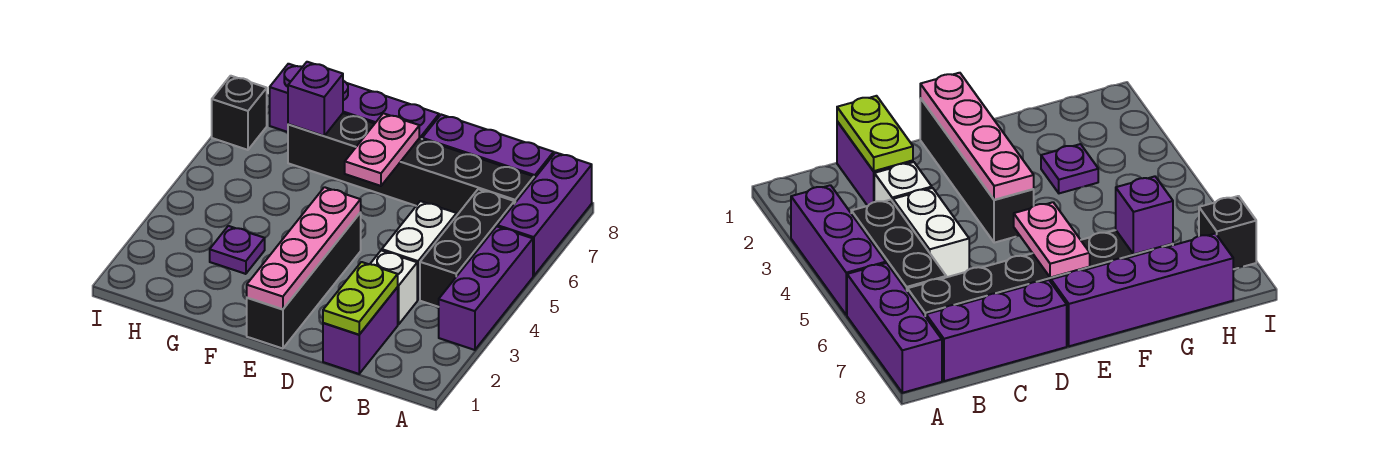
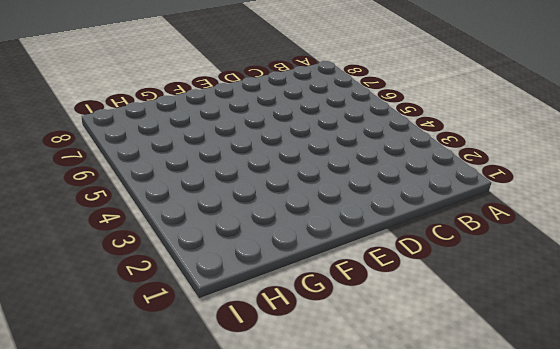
none -> purple brick A3:A5 level 1
none -> purple brick A6:A8 level 1
none -> black brick B4:B6 level 1

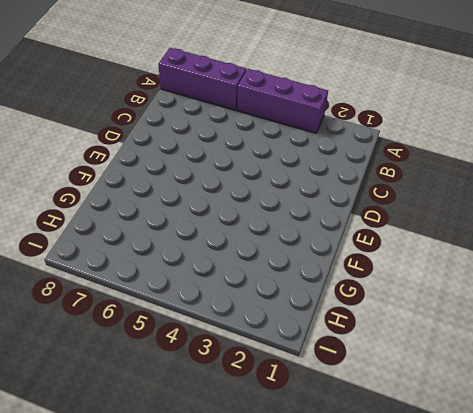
none -> black brick B4:B6 level 1
none -> black brick B7:G7 level 1
none -> purple brick B8:D8 level 1

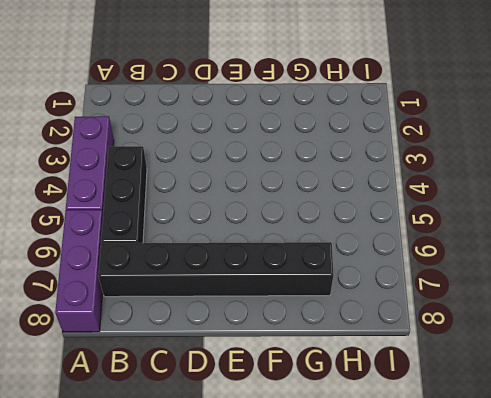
none -> purple brick B8:D8 level 1
none -> purple brick C1:C2 level 1
none -> white brick C3 level 1

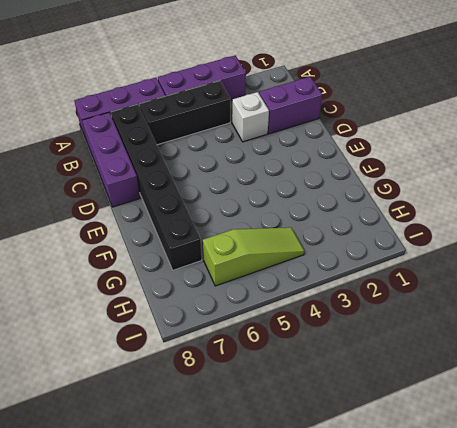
lime slope H4:H6 level 1 top 6 -> none
none -> white brick C4:C5 level 1
none -> black brick E1:E4 level 1
none -> purple brick E8:H8 level 1

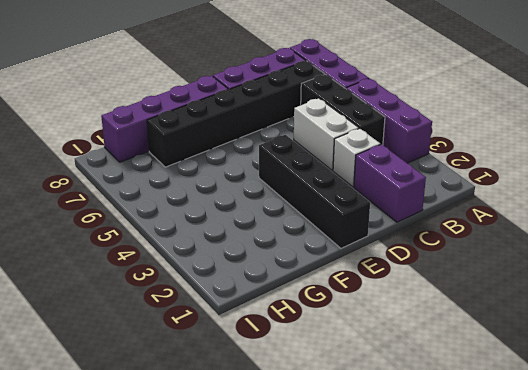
none -> purple plate G3 level 1
none -> black brick I7 level 1
none -> lime plate C1:C2 level 2

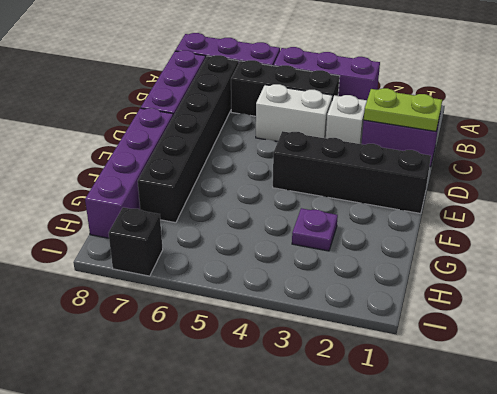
none -> pink plate E1:E4 level 2
none -> pink plate E6:E7 level 2
none -> purple brick G7 level 2

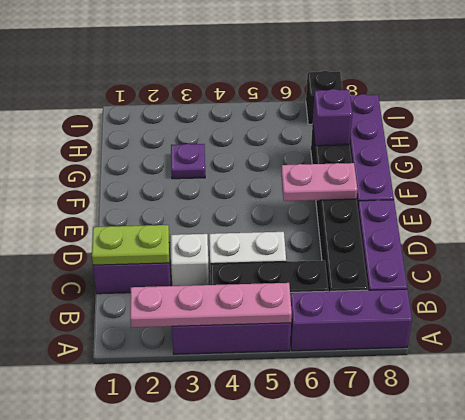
pink plate A2:A5 level 2 -> pink plate E1:E4 level 2
none -> black brick E1:E4 level 1

